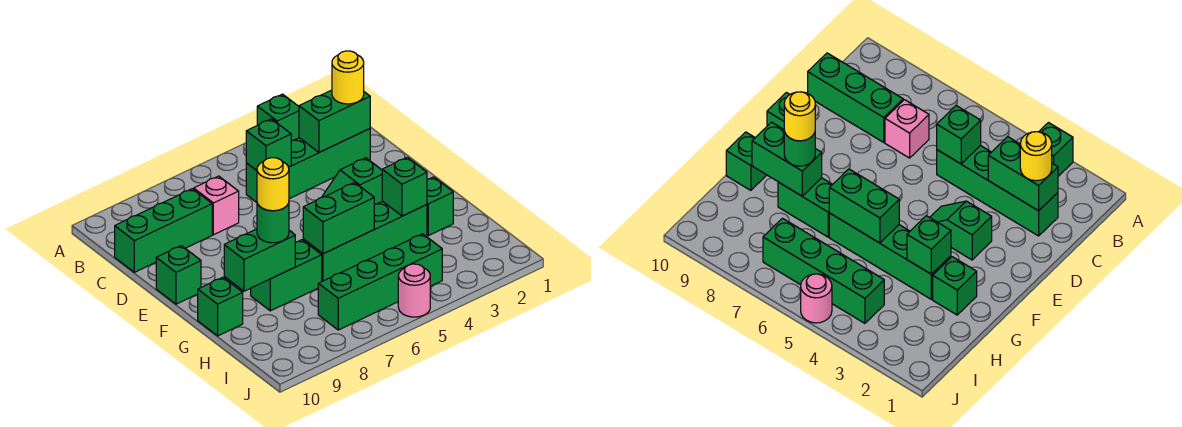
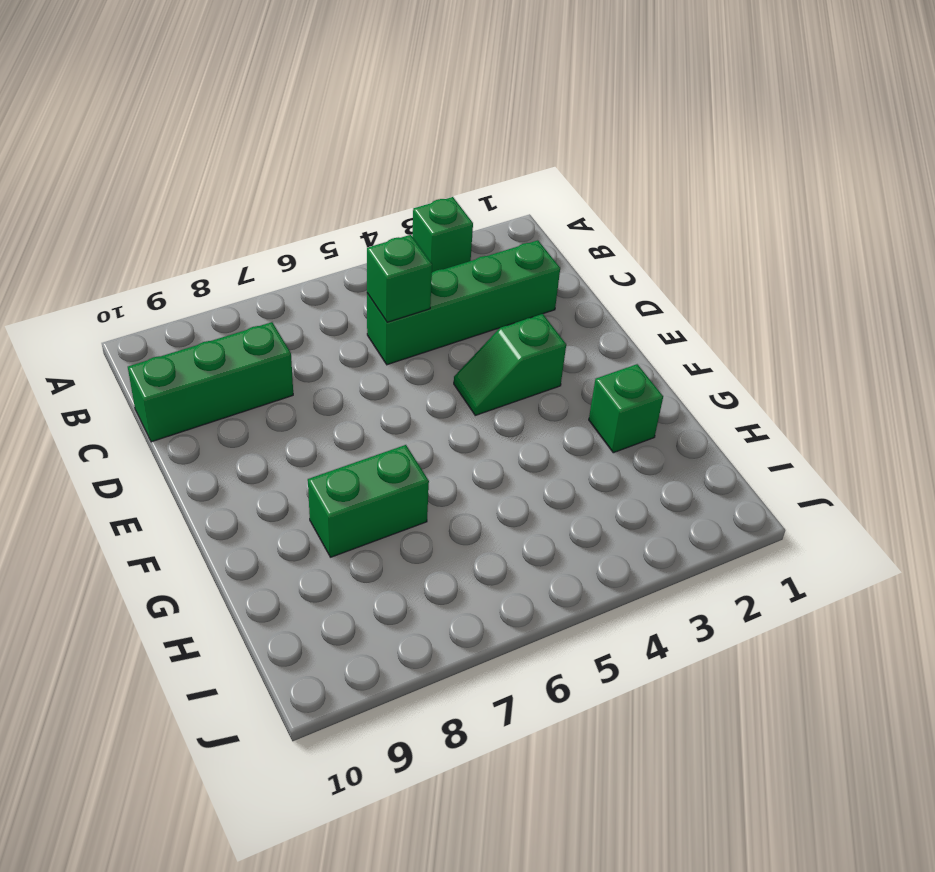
none -> pink brick C7 level 1
none -> green brick E10 level 1
none -> green brick G3:G6 level 1

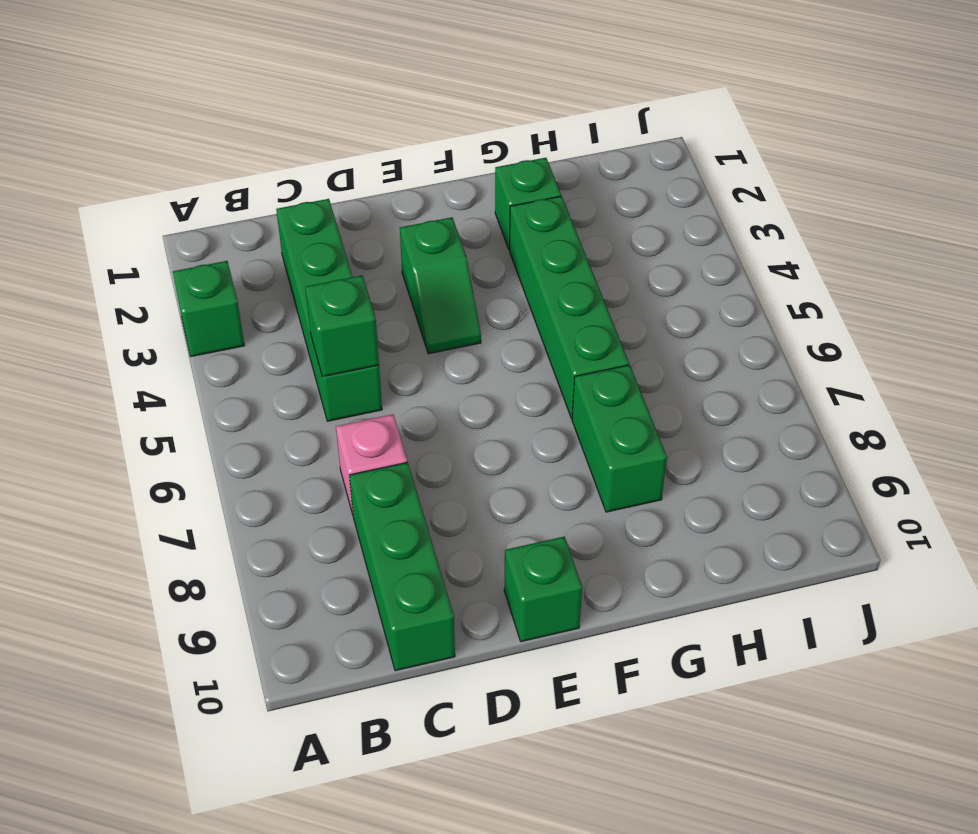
none -> green brick G10 level 1
none -> green brick I4:I7 level 1
none -> pink round brick J5 level 1

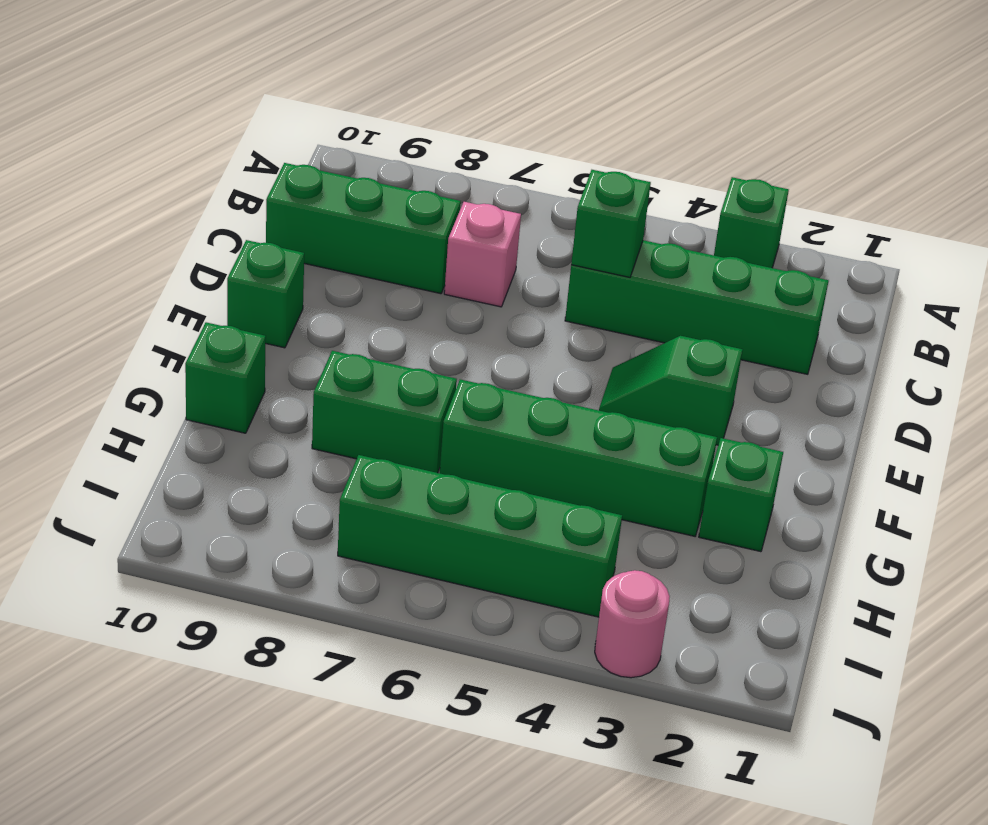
pink round brick J3 level 1 -> pink round brick J5 level 1
none -> green brick C2:C3 level 2
none -> green brick G3 level 2
none -> green brick G5:G6 level 2

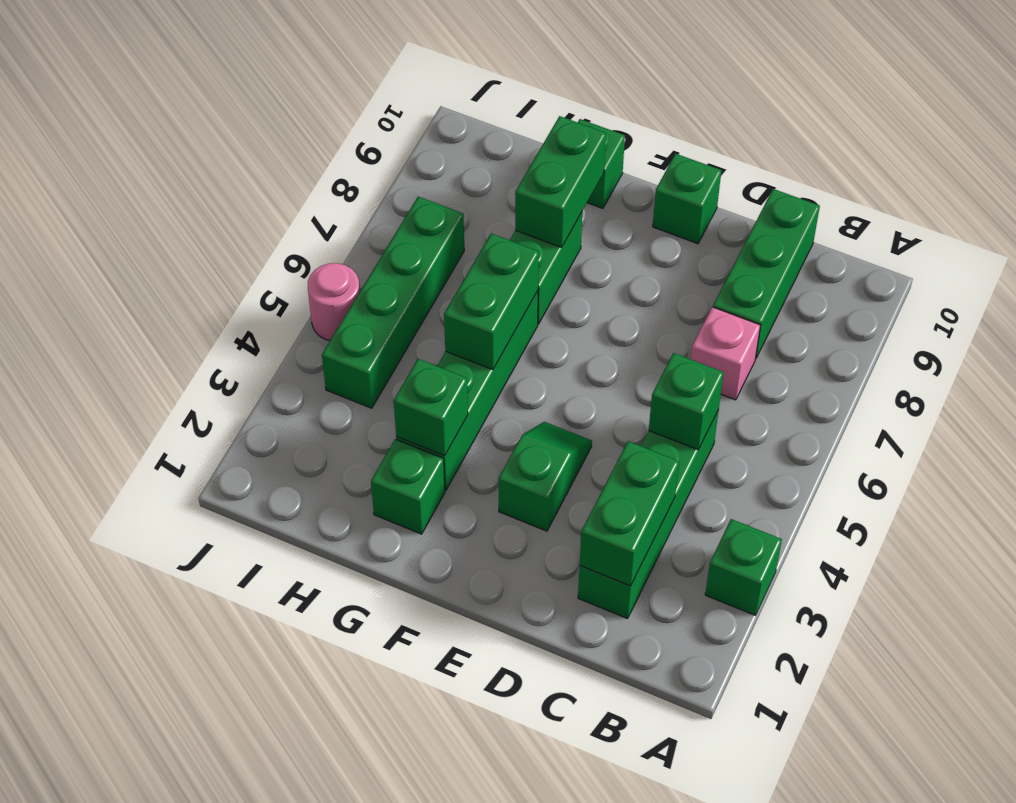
none -> yellow round brick C2 level 3
none -> green round brick G8 level 3
none -> yellow round brick G8 level 4

